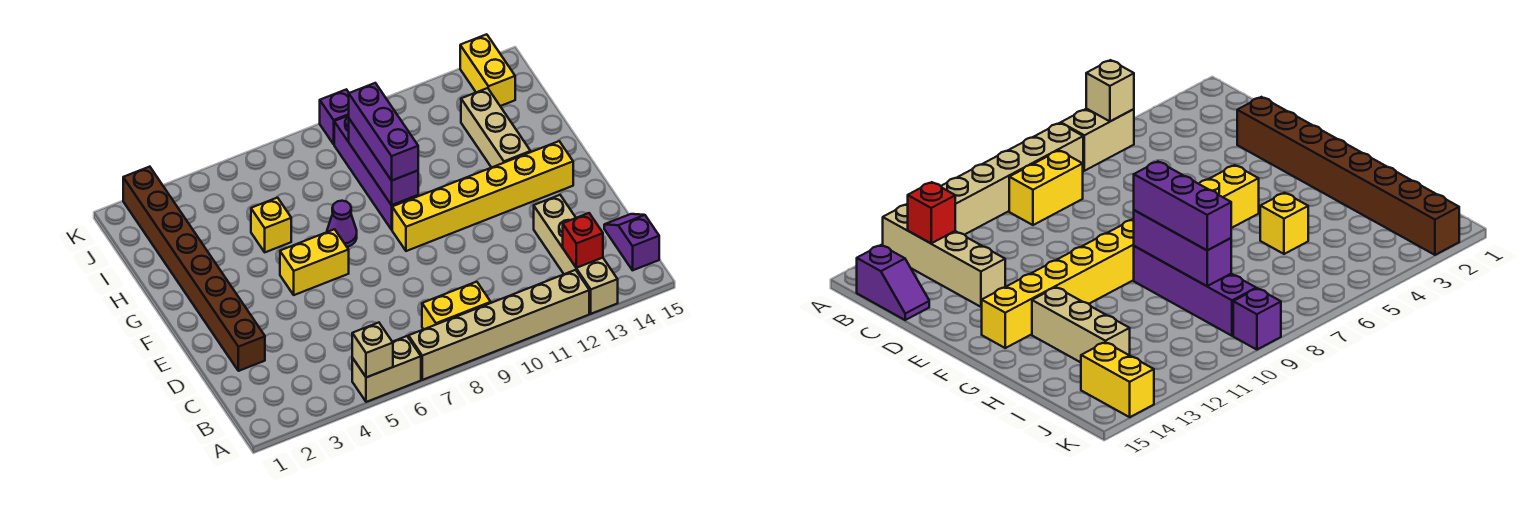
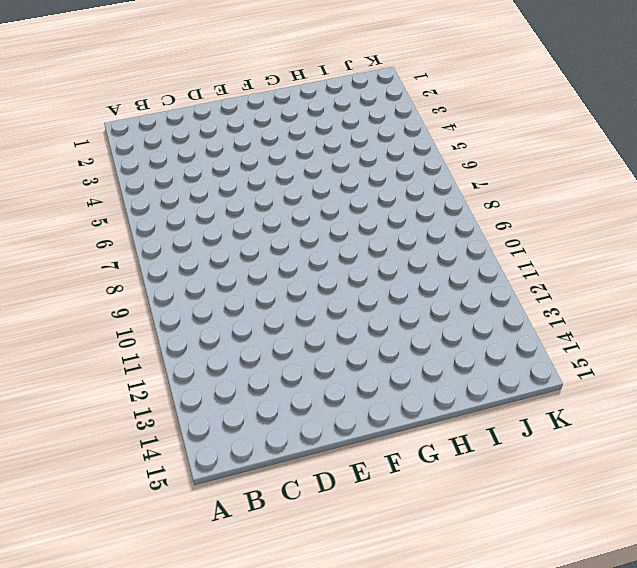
none -> tan brick A5:A6 level 1
none -> tan brick A7:A12 level 1
none -> tan brick A13:D13 level 1

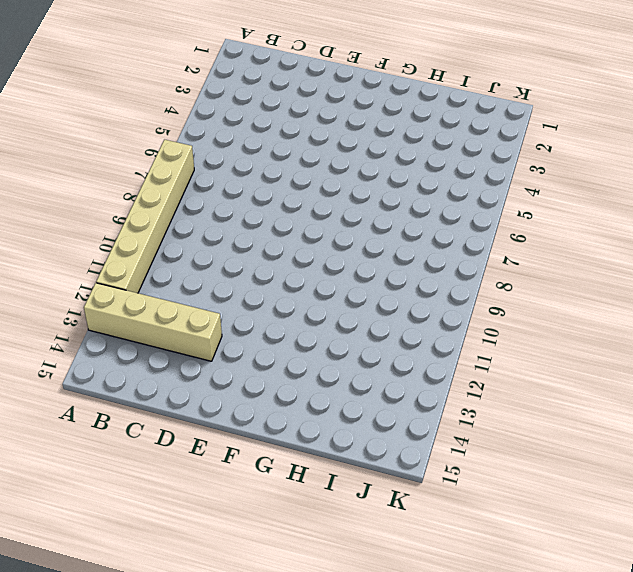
none -> tan brick A5:A6 level 1
none -> yellow brick B8:B9 level 1
none -> purple slope B15:C15 level 1 top B

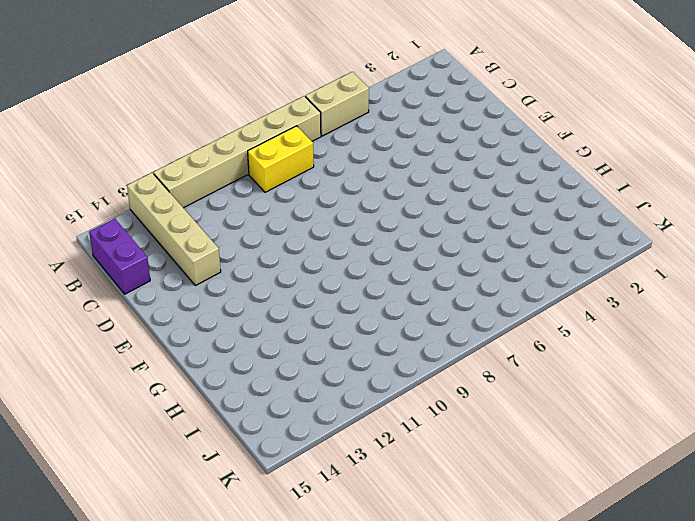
purple brick B15:C15 level 1 -> purple slope B15:C15 level 1 top B
none -> brown brick D2:K2 level 1
none -> yellow brick F5:F6 level 1
none -> yellow brick F9:F14 level 1

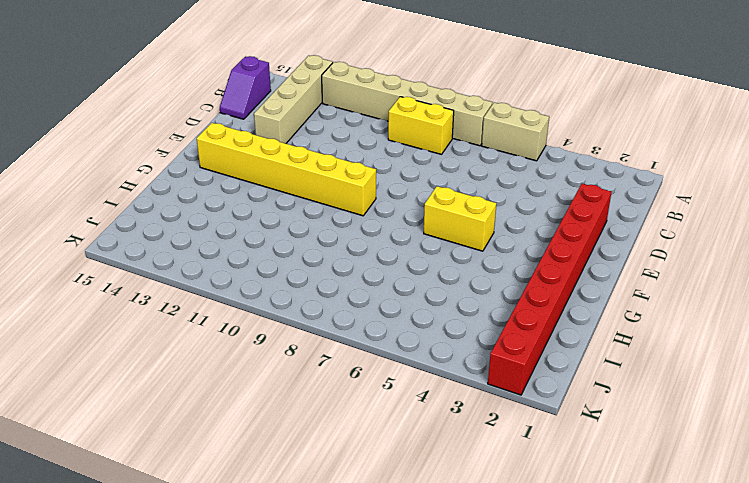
red brick D2:K2 level 1 -> brown brick D2:K2 level 1
none -> purple cone G7 level 1
none -> purple brick G9:J9 level 1
none -> tan brick G13:I13 level 1

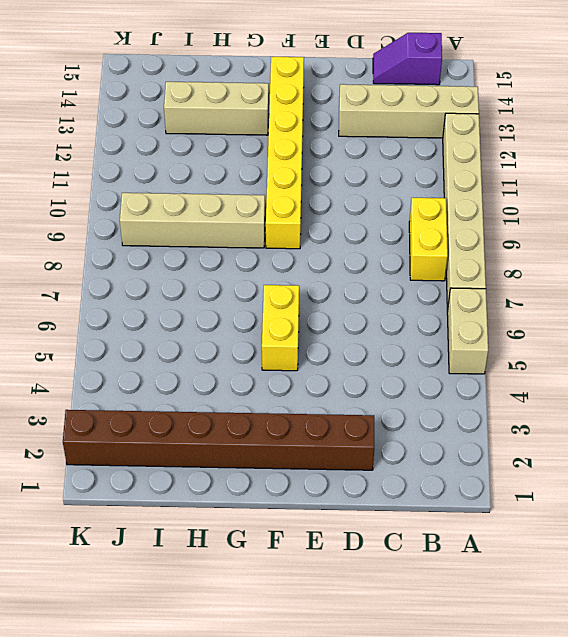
tan brick G9:J9 level 1 -> purple brick G9:J9 level 1
none -> purple cone G7 level 1
none -> yellow brick H5 level 1
none -> yellow brick J14:K14 level 1

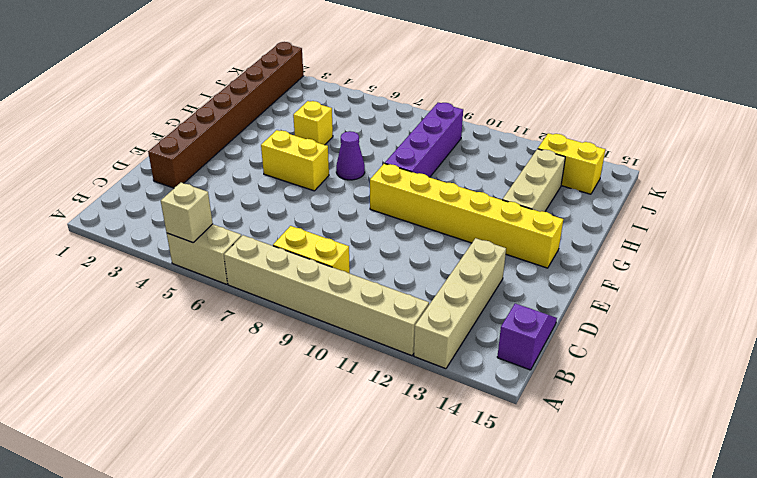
yellow brick J13:J14 level 1 -> yellow brick J14:K14 level 1
none -> purple brick K9 level 1
none -> red brick B13 level 2
none -> purple brick G9:I9 level 2

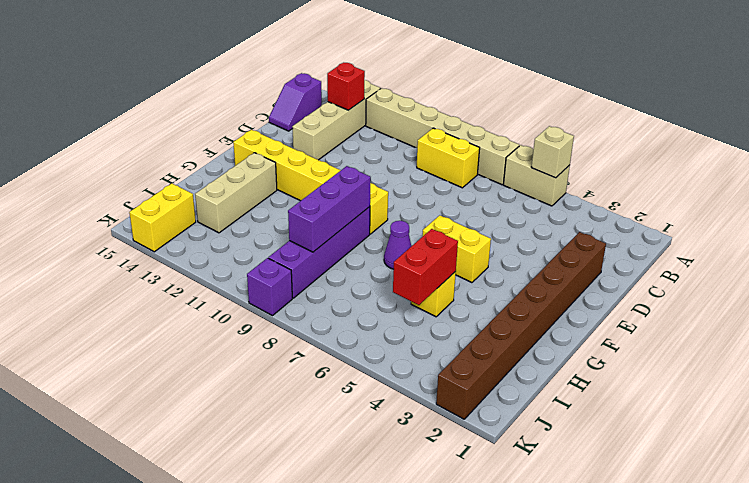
red brick H5:I5 level 2 -> none
none -> purple brick G9:I9 level 3

